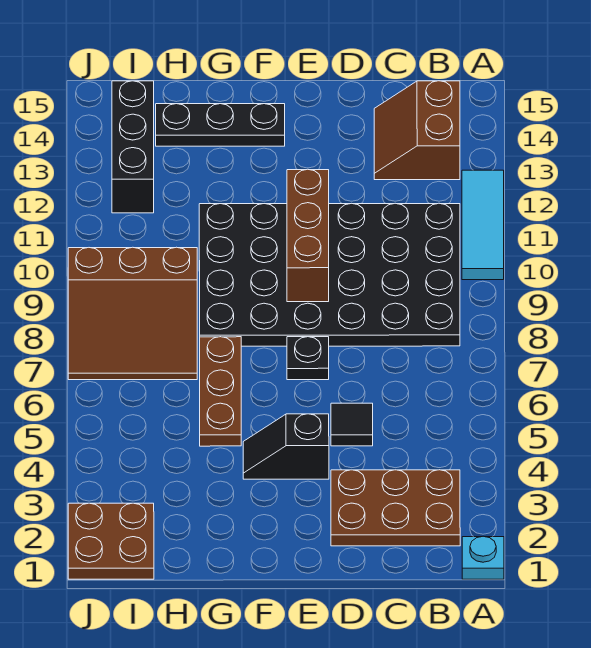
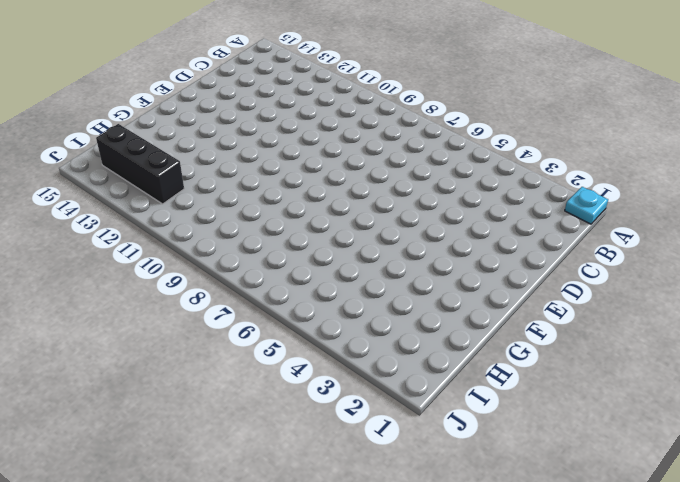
none -> cyan tile A10:A12 level 1
none -> brown plate B2:D3 level 1
none -> black plate B8:G11 level 1

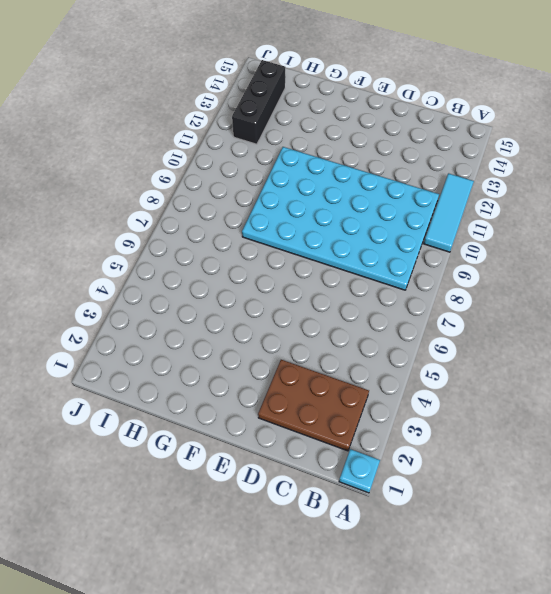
cyan plate B8:G11 level 1 -> black plate B8:G11 level 1
none -> brown slope B13:C14 level 1 top B
none -> black tile D5 level 1
none -> black slope E4:F4 level 1 top E

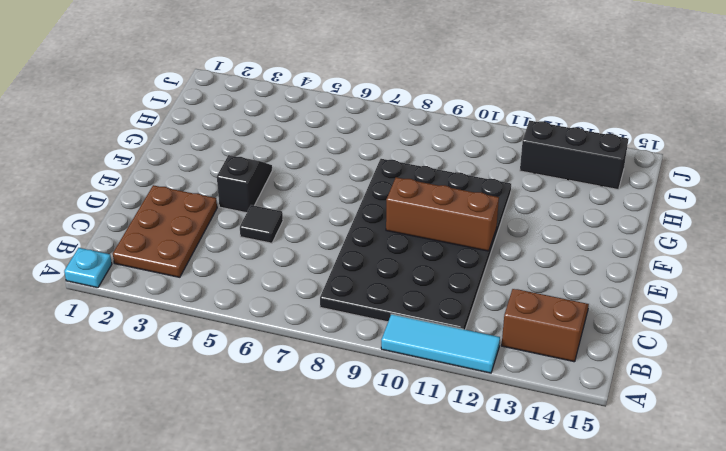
none -> black plate E7 level 1
none -> black plate F14:H14 level 1
none -> brown plate G5:G7 level 1

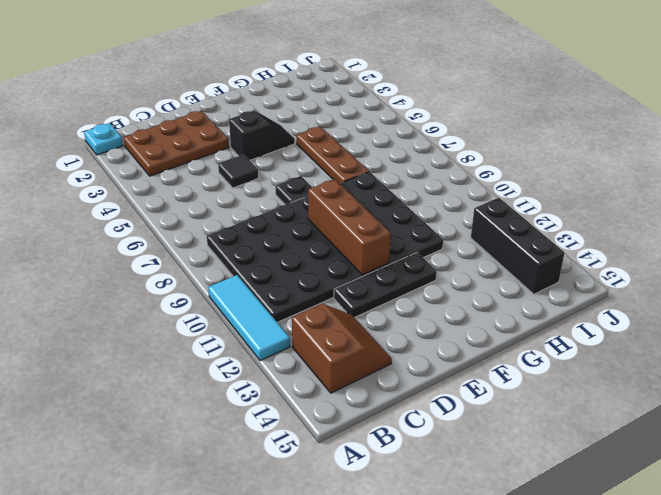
black plate D12:F12 level 1 -> black plate F14:H14 level 1
none -> brown slope H7:J9 level 1 top 9
none -> brown plate I1:J2 level 1

